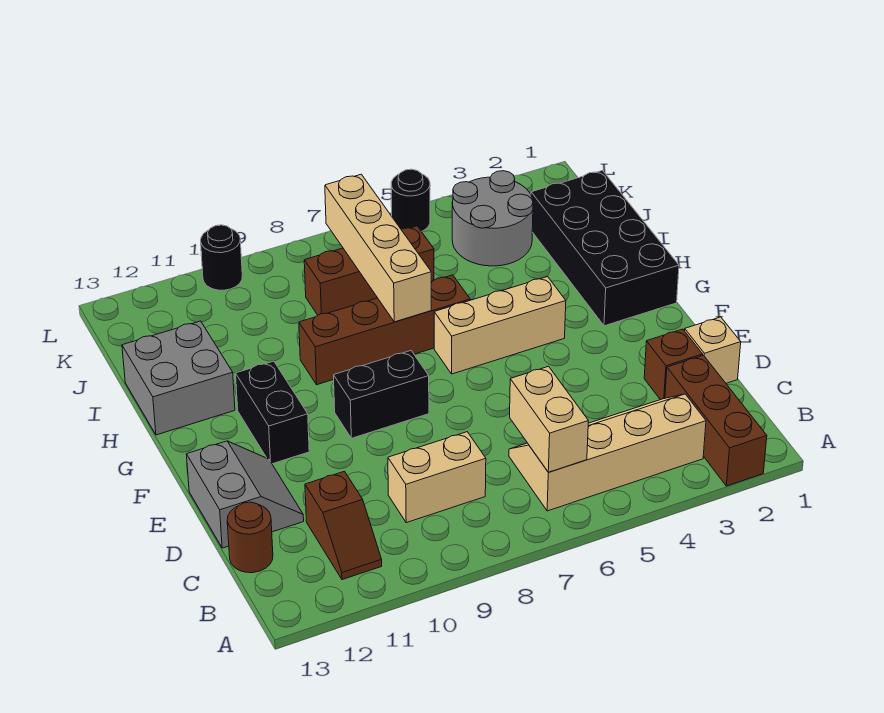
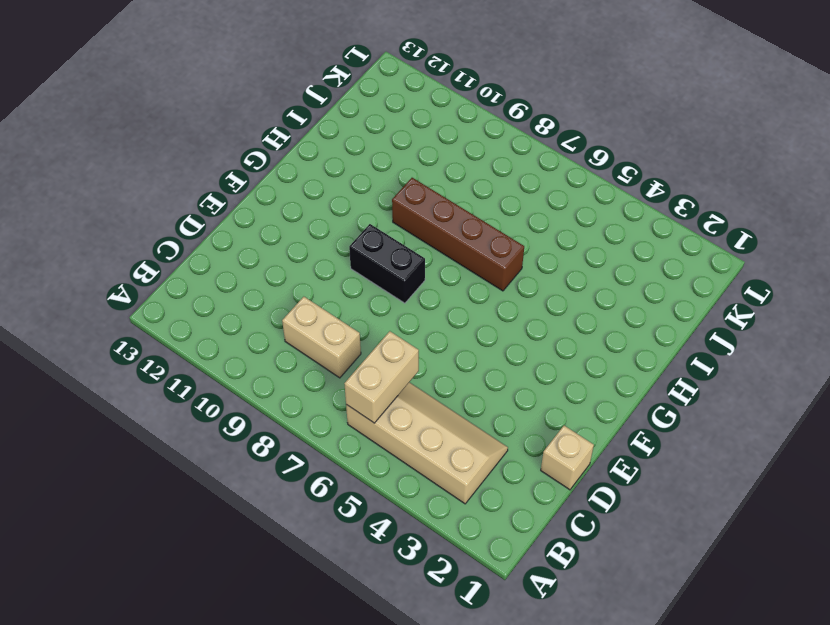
none -> brown brick A2:C2 level 1
none -> brown slope B11:C11 level 1 top C
none -> brown round brick C13 level 1

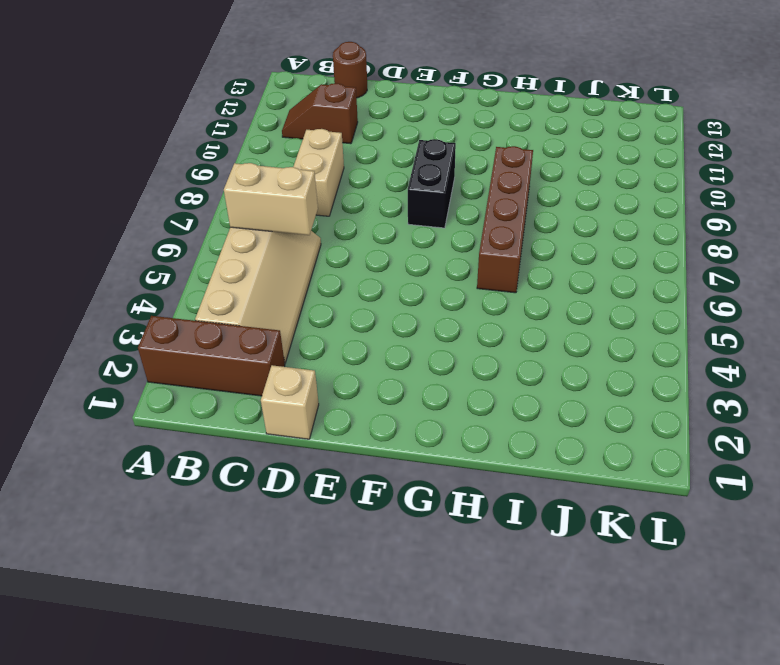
none -> brown brick D2 level 1
none -> grey slope D12:E13 level 1 top 13
none -> black brick F11:G11 level 1

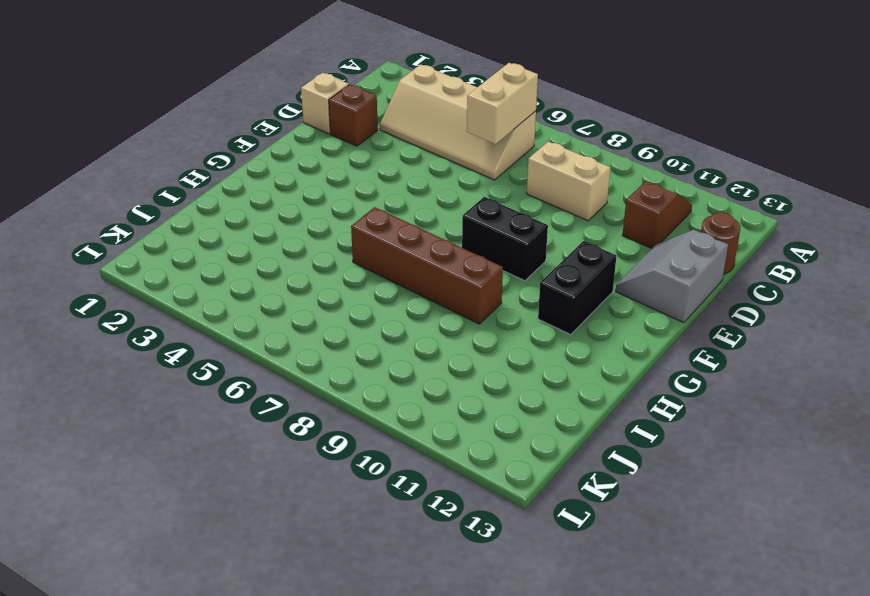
none -> brown brick A2:C2 level 1
none -> black brick G1:J2 level 1
none -> tan brick G4:G6 level 1

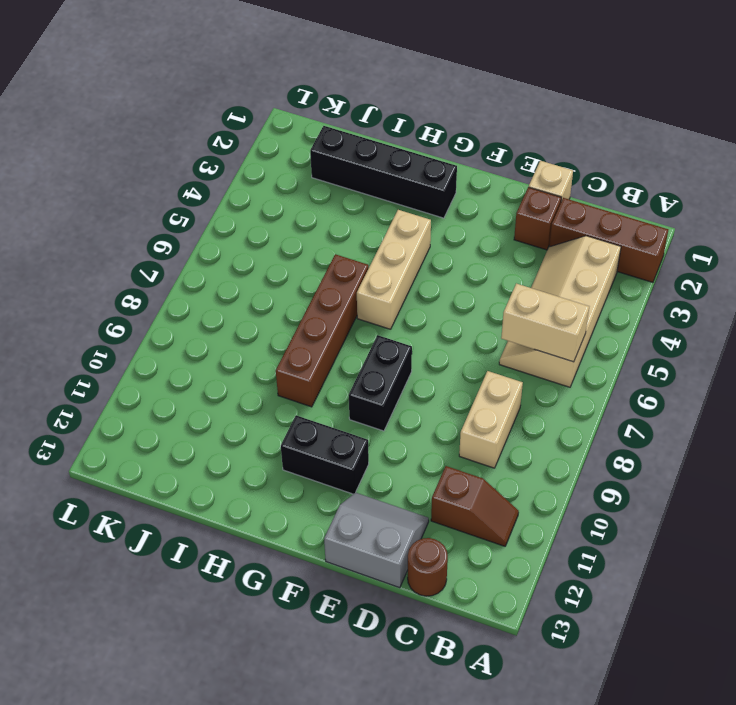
black brick G2:J2 level 1 -> black brick G1:J2 level 1
none -> grey brick H12:I13 level 1
none -> grey round brick J3:K4 level 1
none -> brown brick J6:J8 level 1

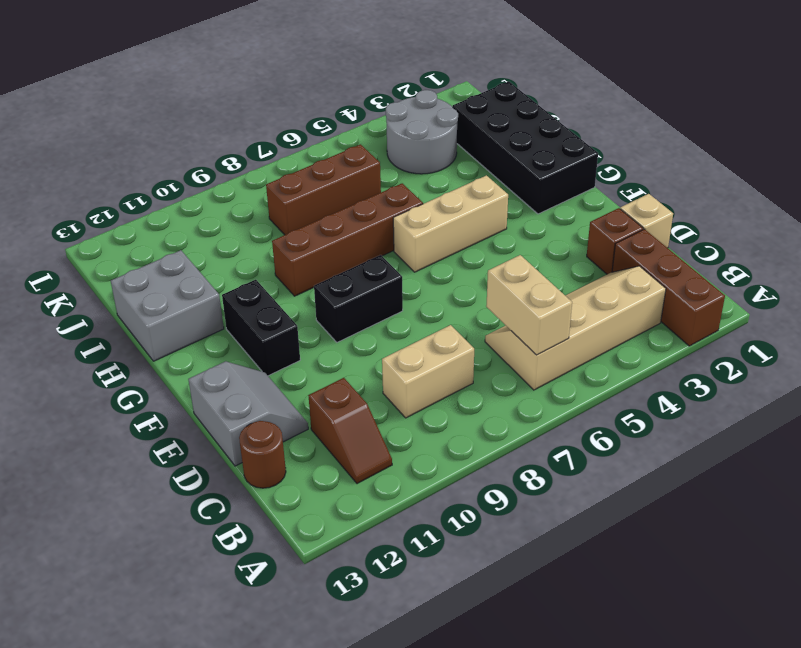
none -> black round brick L5 level 1
none -> black round brick L10 level 1
none -> tan brick H7:K7 level 2

